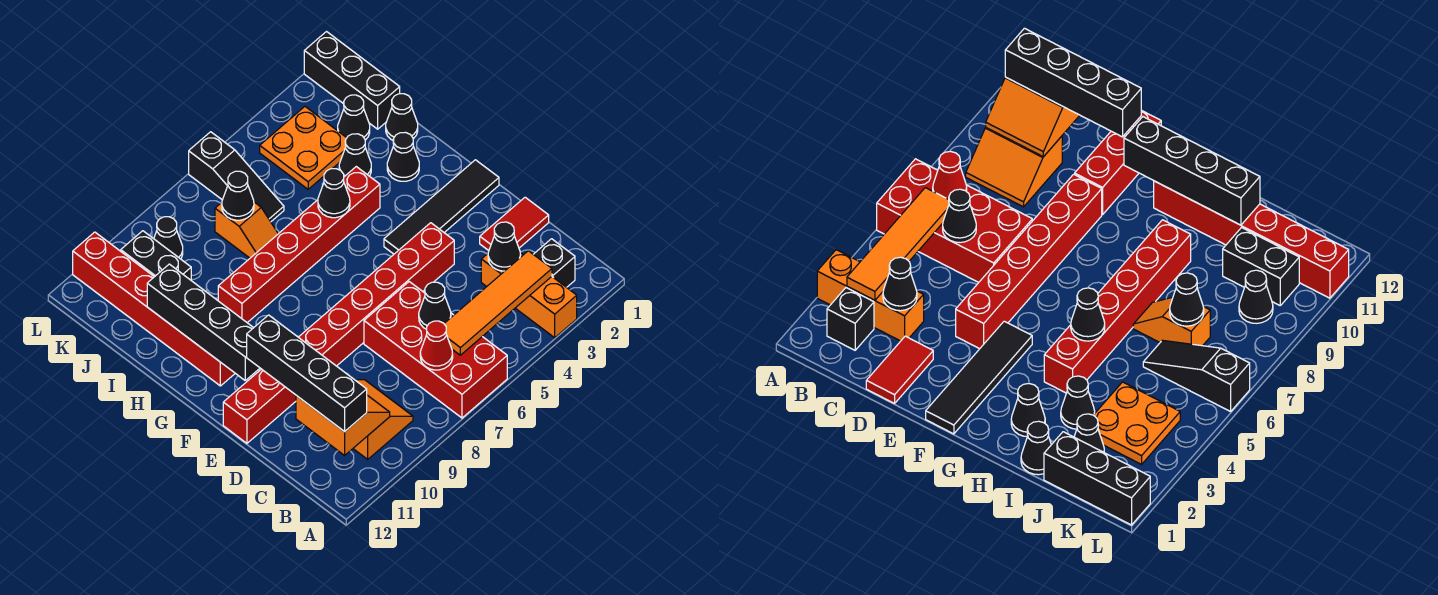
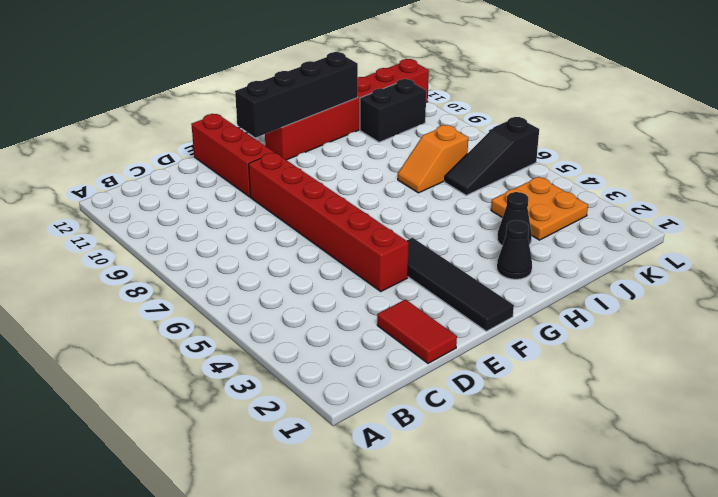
none -> orange brick A3:C3 level 1
none -> red brick A6:D7 level 1
none -> black brick B2 level 1

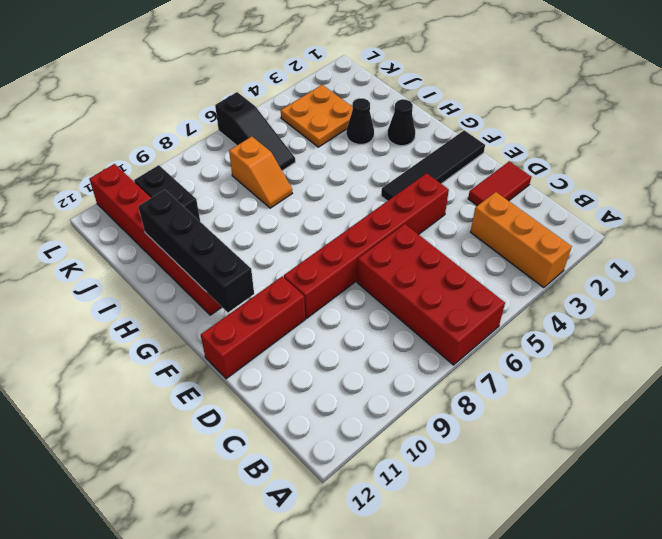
none -> black brick B2 level 1
none -> orange slope B9:C10 level 1 top 10
none -> red brick H4:H9 level 1

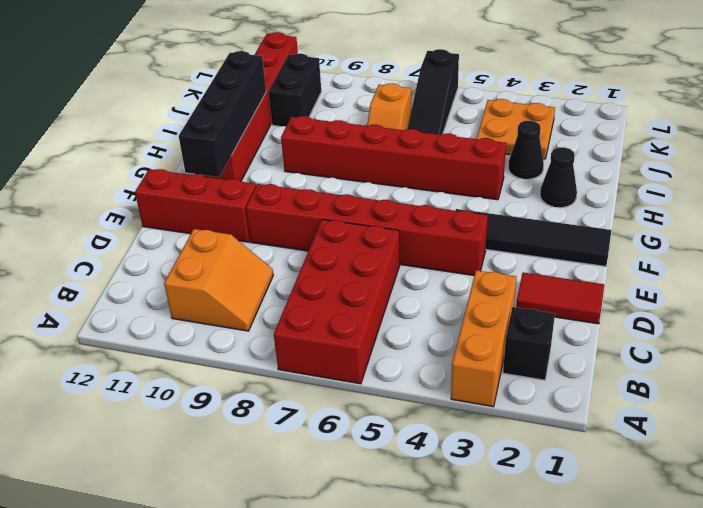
none -> black cone I1 level 1
none -> black brick J1:L1 level 1
none -> black cone J2 level 1

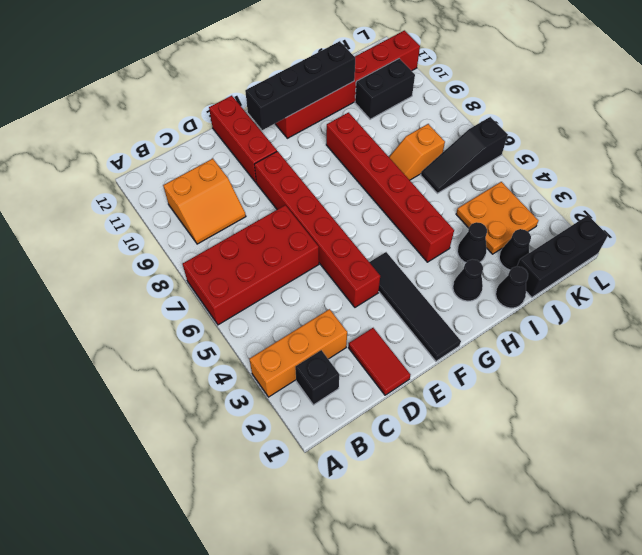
none -> black cone K9 level 1
none -> orange tile B3:B6 level 2
none -> red cone B7 level 2

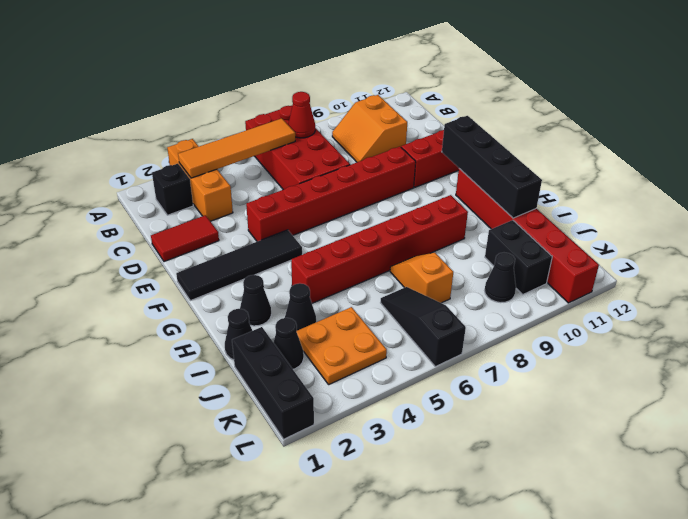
none -> orange slope B10:C11 level 2 top 11
none -> black cone C3 level 2
none -> black cone C6 level 2

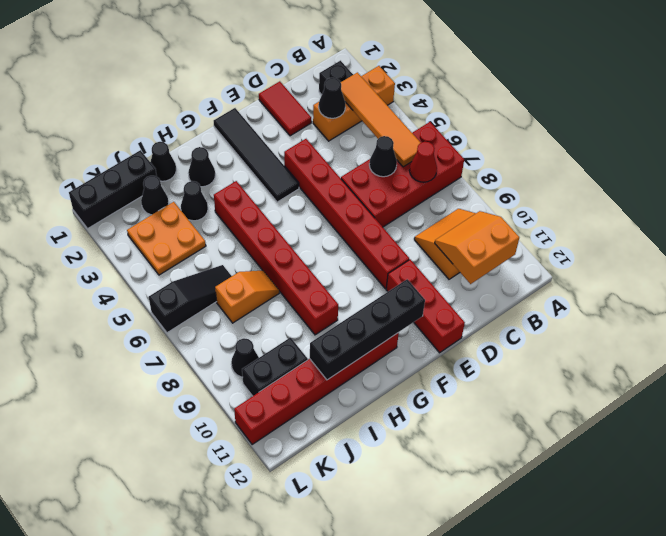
none -> black cone H5 level 2
none -> black cone J7 level 2
none -> black brick B11:E11 level 3

